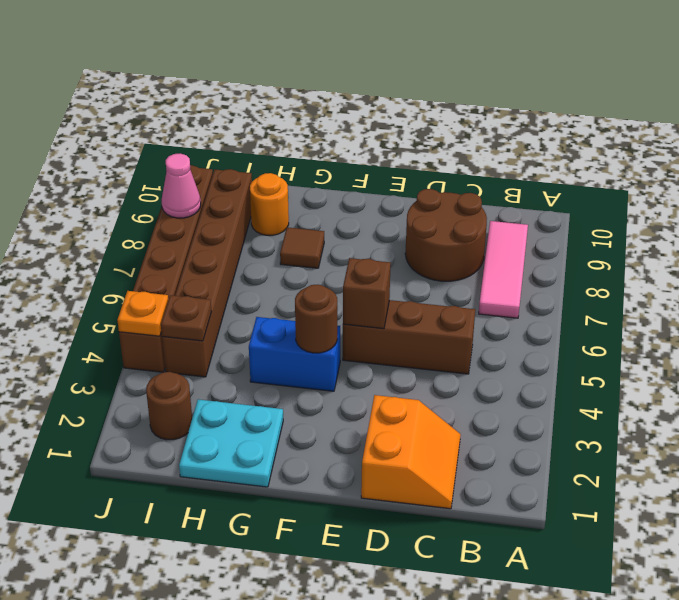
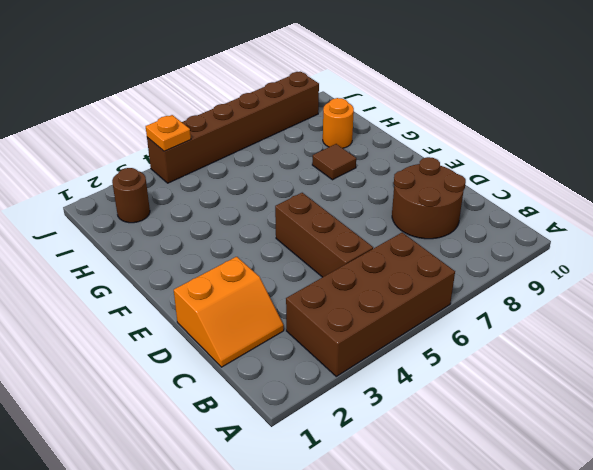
brown brick A3:B6 level 1 -> none
none -> pink tile B7:B9 level 1
none -> blue brick F4:G4 level 1
none -> cyan plate G1:H2 level 1

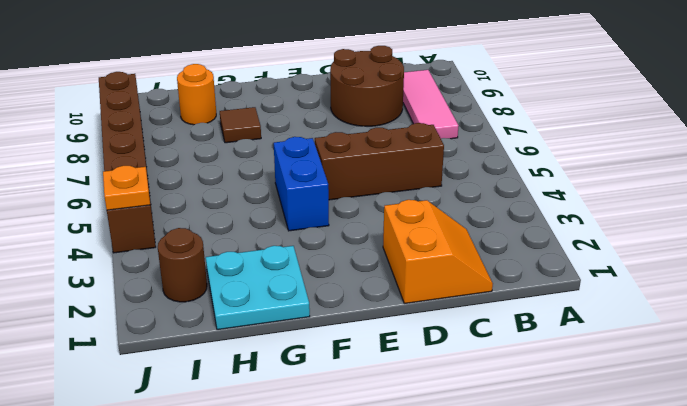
blue brick F4:F5 level 1 -> blue brick F4:G4 level 1
none -> brown brick I4:I9 level 1
none -> brown brick E5 level 2
none -> brown round brick F4 level 2

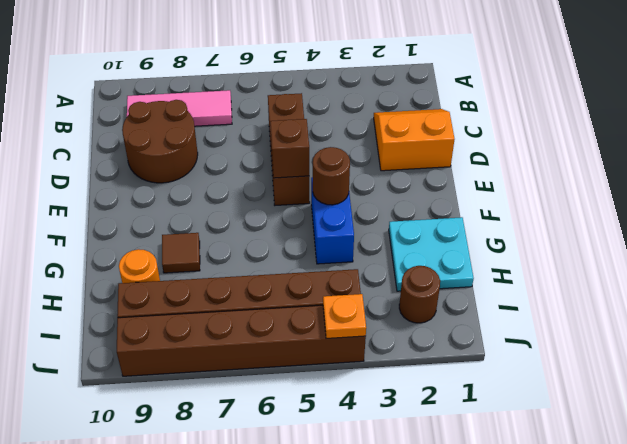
none -> brown plate I4 level 2
none -> pink cone J8 level 2

